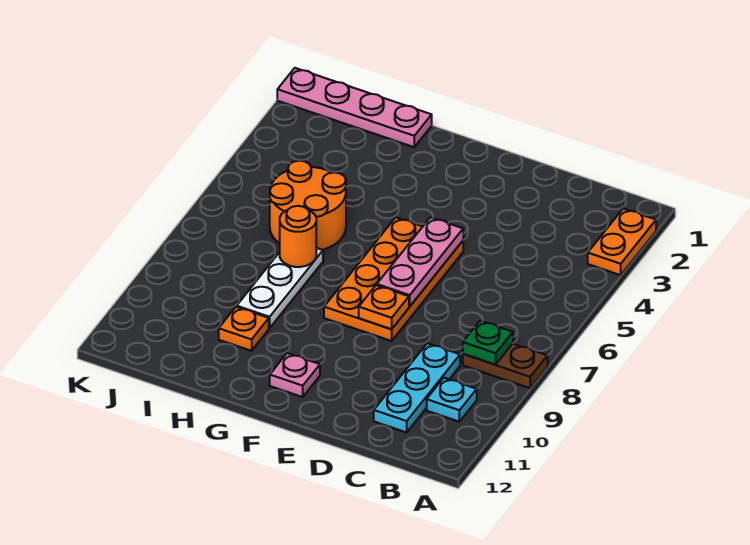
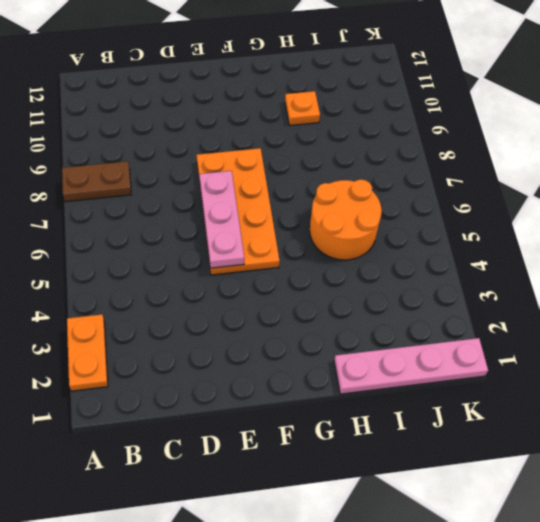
none -> cyan plate B10 level 1
none -> cyan plate C9:C11 level 1
none -> pink plate F11 level 1

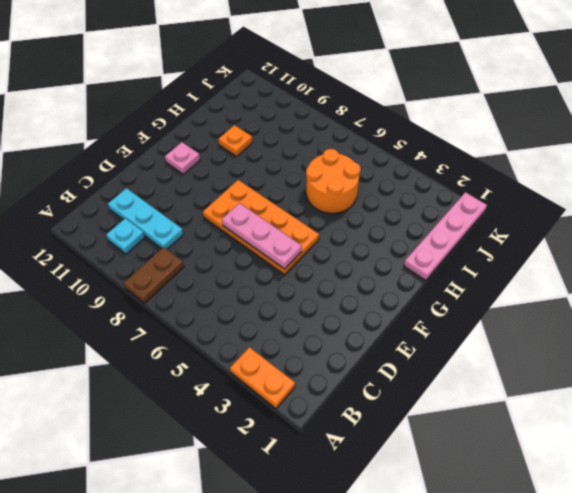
none -> white plate H7:H9 level 1
none -> green plate B8 level 2
none -> orange plate E8 level 2

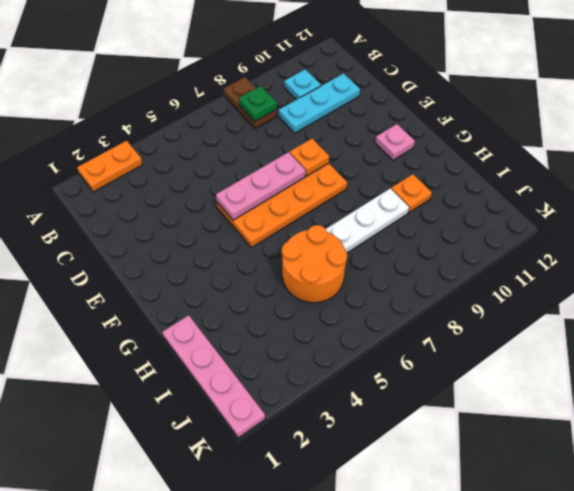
none -> orange round brick H7 level 2

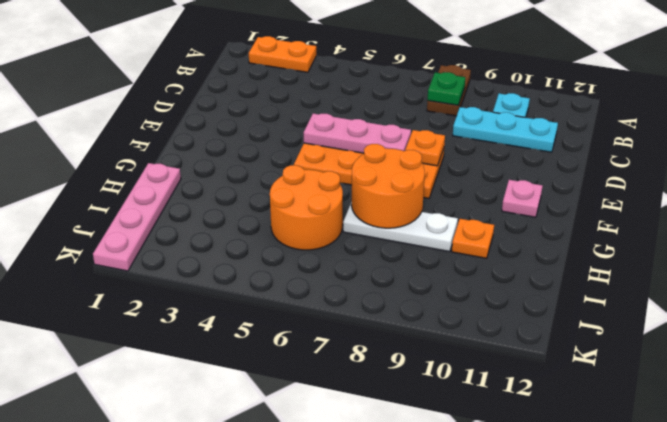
orange round brick G7:H8 level 2 -> orange round brick H7 level 2

